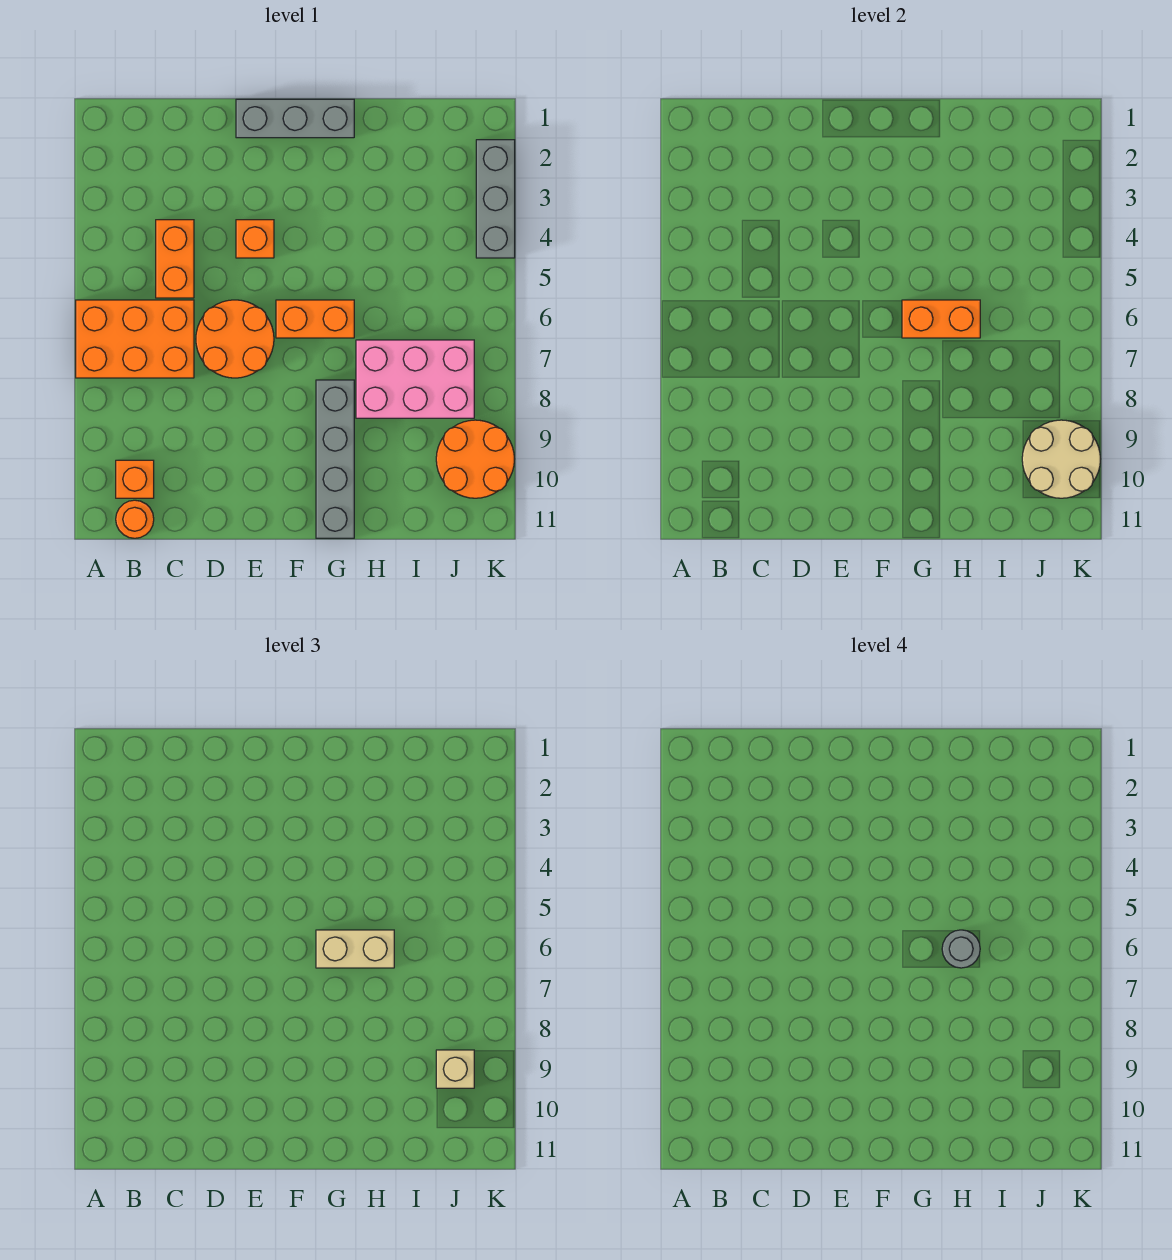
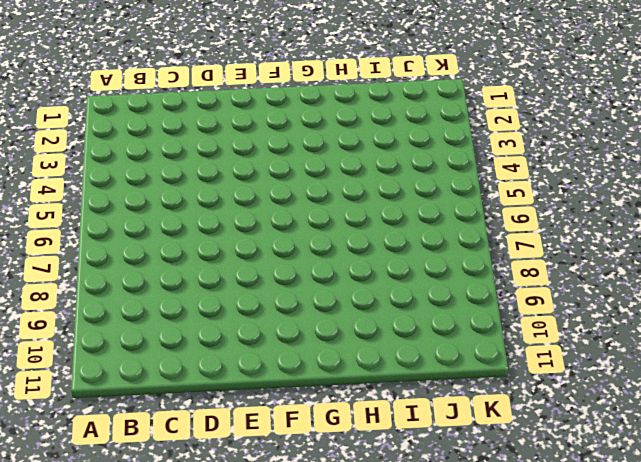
none -> orange brick A6:C7 level 1
none -> orange brick B10 level 1
none -> orange round brick B11 level 1

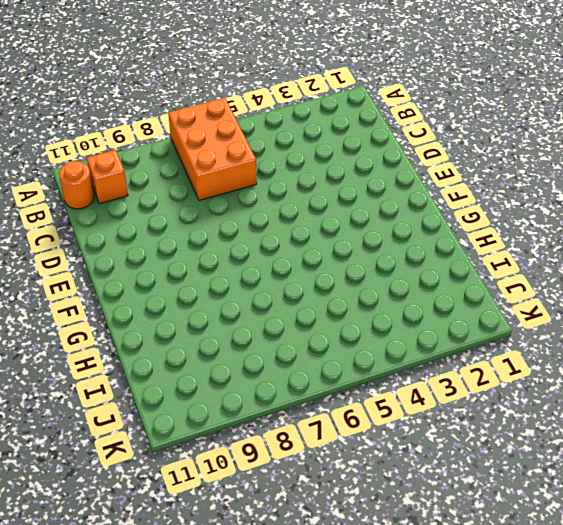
none -> orange brick C4:C5 level 1
none -> orange round brick D6:E7 level 1
none -> grey brick E1:G1 level 1

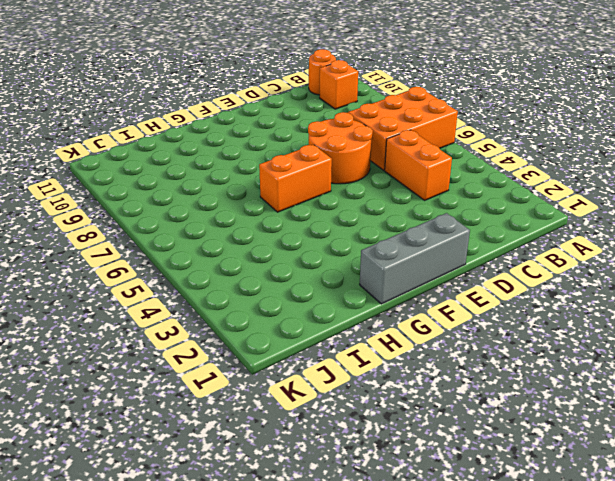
none -> orange brick E4 level 1
none -> grey brick G8:G11 level 1
none -> pink brick H7:J8 level 1

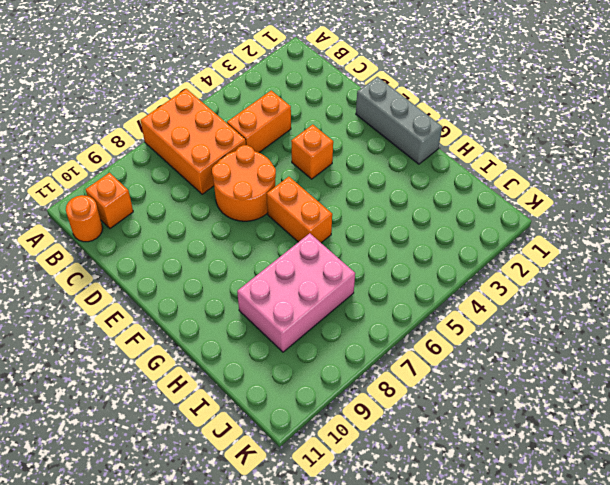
pink brick H7:I9 level 1 -> pink brick H7:J8 level 1
none -> grey brick G8:G11 level 1
none -> orange round brick J9:K10 level 1
none -> grey brick K2:K4 level 1

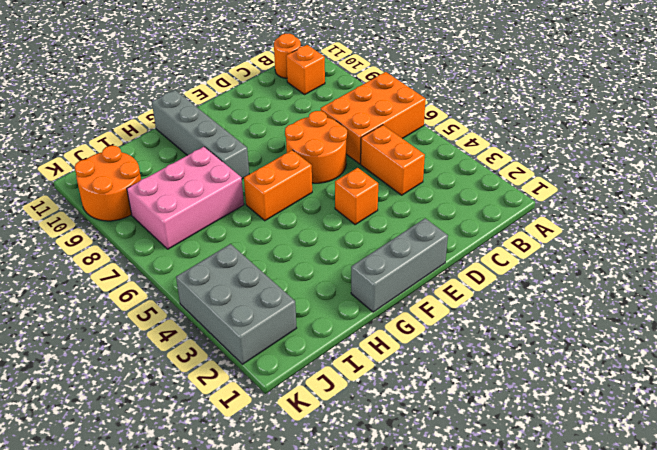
grey brick J2:K4 level 1 -> grey brick K2:K4 level 1
none -> orange brick G6:H6 level 2
none -> tan round brick J9:K10 level 2
none -> tan brick G6:H6 level 3

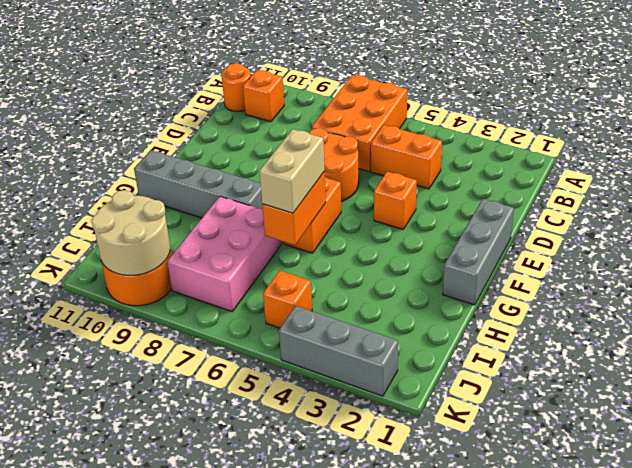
orange brick J5 level 1 -> none
none -> tan brick J9 level 3
none -> grey round brick H6 level 4

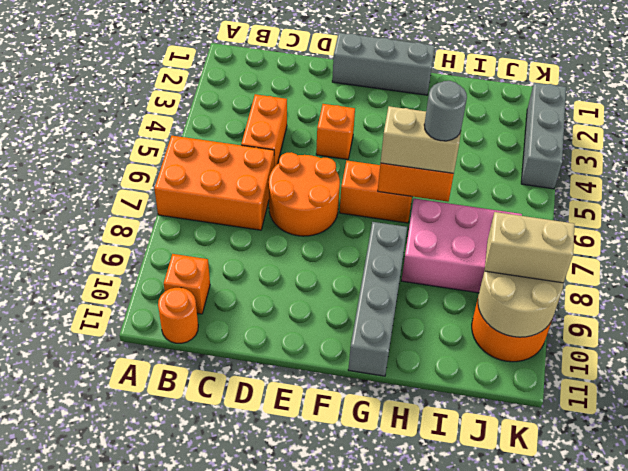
tan brick J9:K9 level 3 -> tan brick J9 level 3

